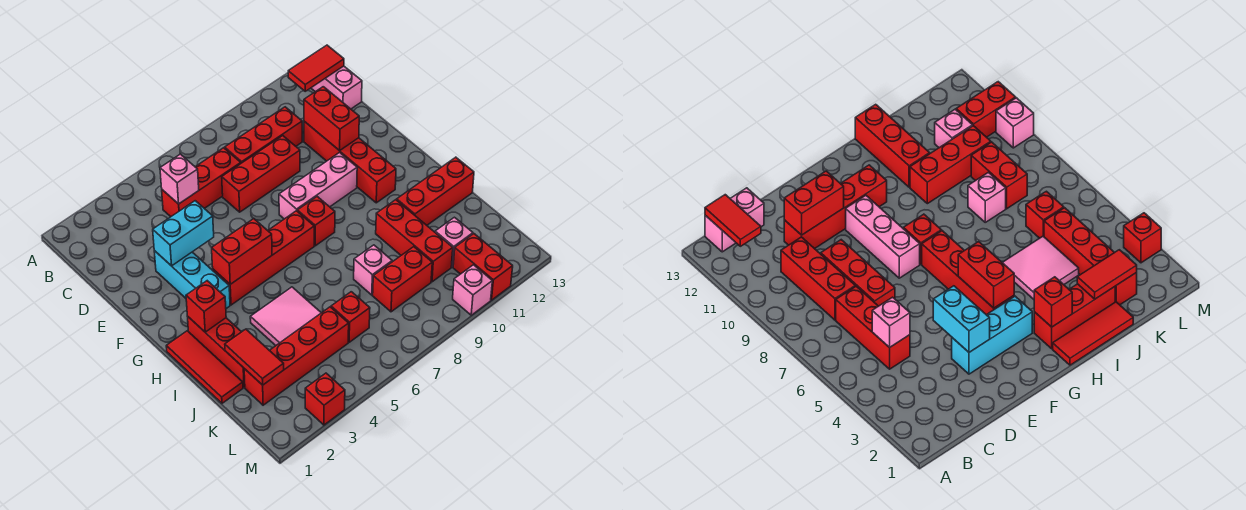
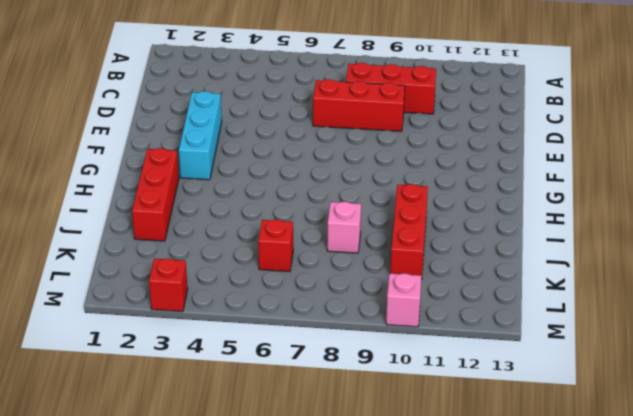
none -> pink brick B13:C13 level 1
none -> red brick C5:C7 level 1
none -> red brick D11:G11 level 1

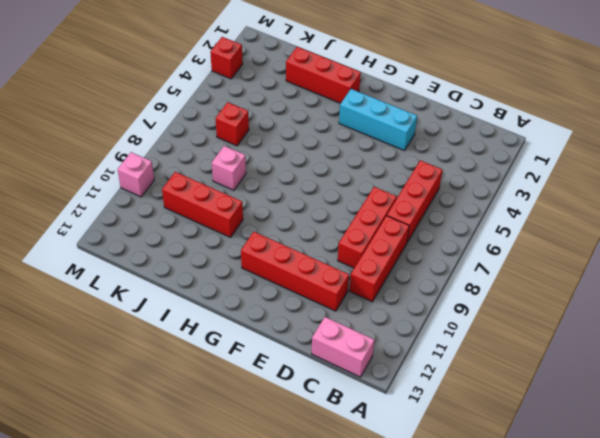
none -> pink brick F8:F10 level 1
none -> red brick G4:G7 level 1
none -> red brick G8 level 1

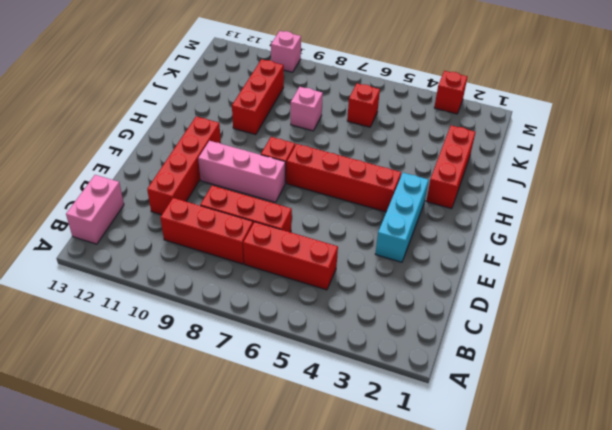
none -> red tile H1:J1 level 1
none -> pink tile I4:J5 level 1
none -> red brick I11:I13 level 1

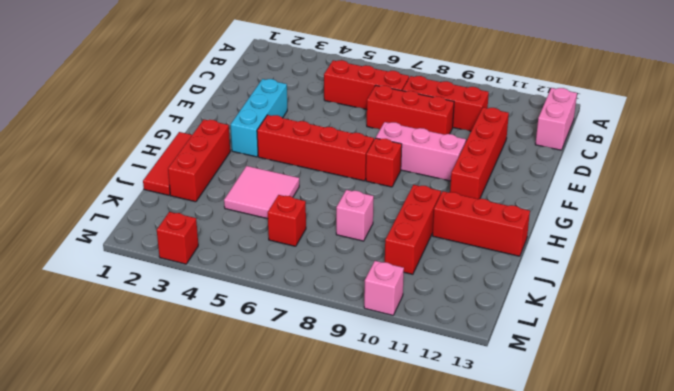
none -> red brick K2:K5 level 1
none -> red brick K8:K9 level 1
none -> pink brick K11 level 1

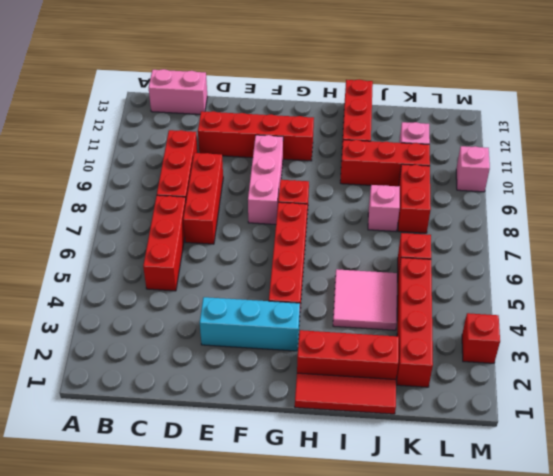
none -> red brick L11:M11 level 1
none -> red tile B12:B13 level 2
none -> pink brick C5 level 2

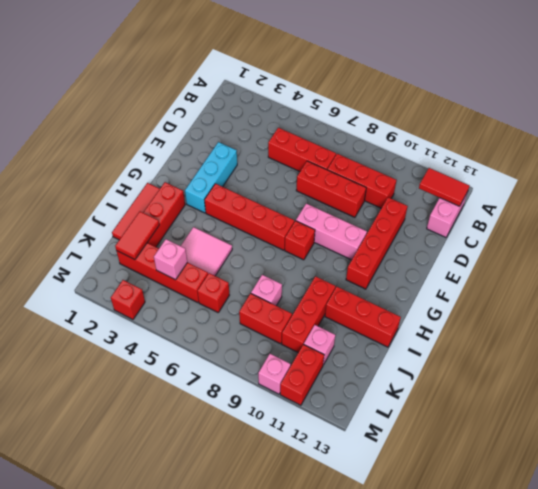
pink brick K4 level 2 -> pink brick C5 level 2
none -> red brick D11:E11 level 2
none -> cyan brick E3:E4 level 2
none -> red brick G4:G5 level 2

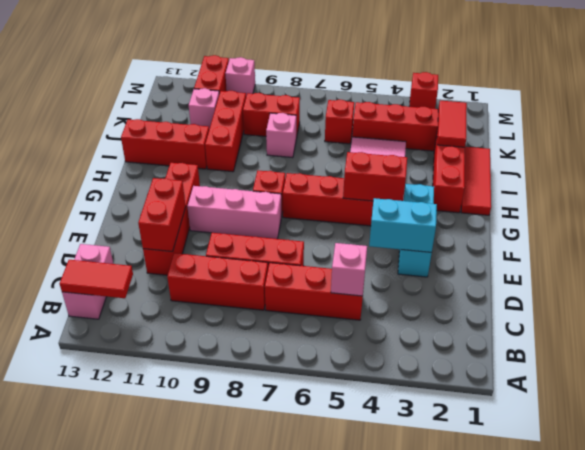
none -> red brick H2 level 2

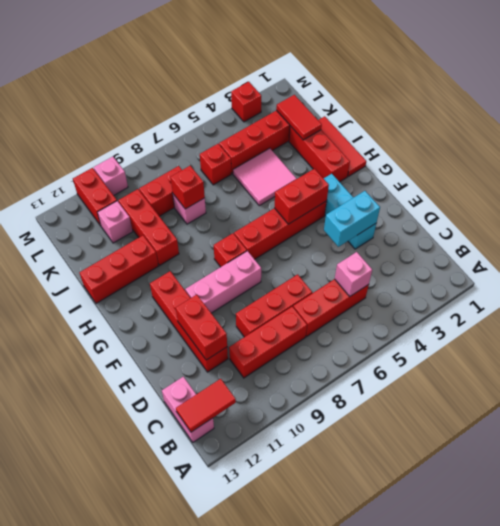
red brick J8 level 2 -> red brick H2 level 2

